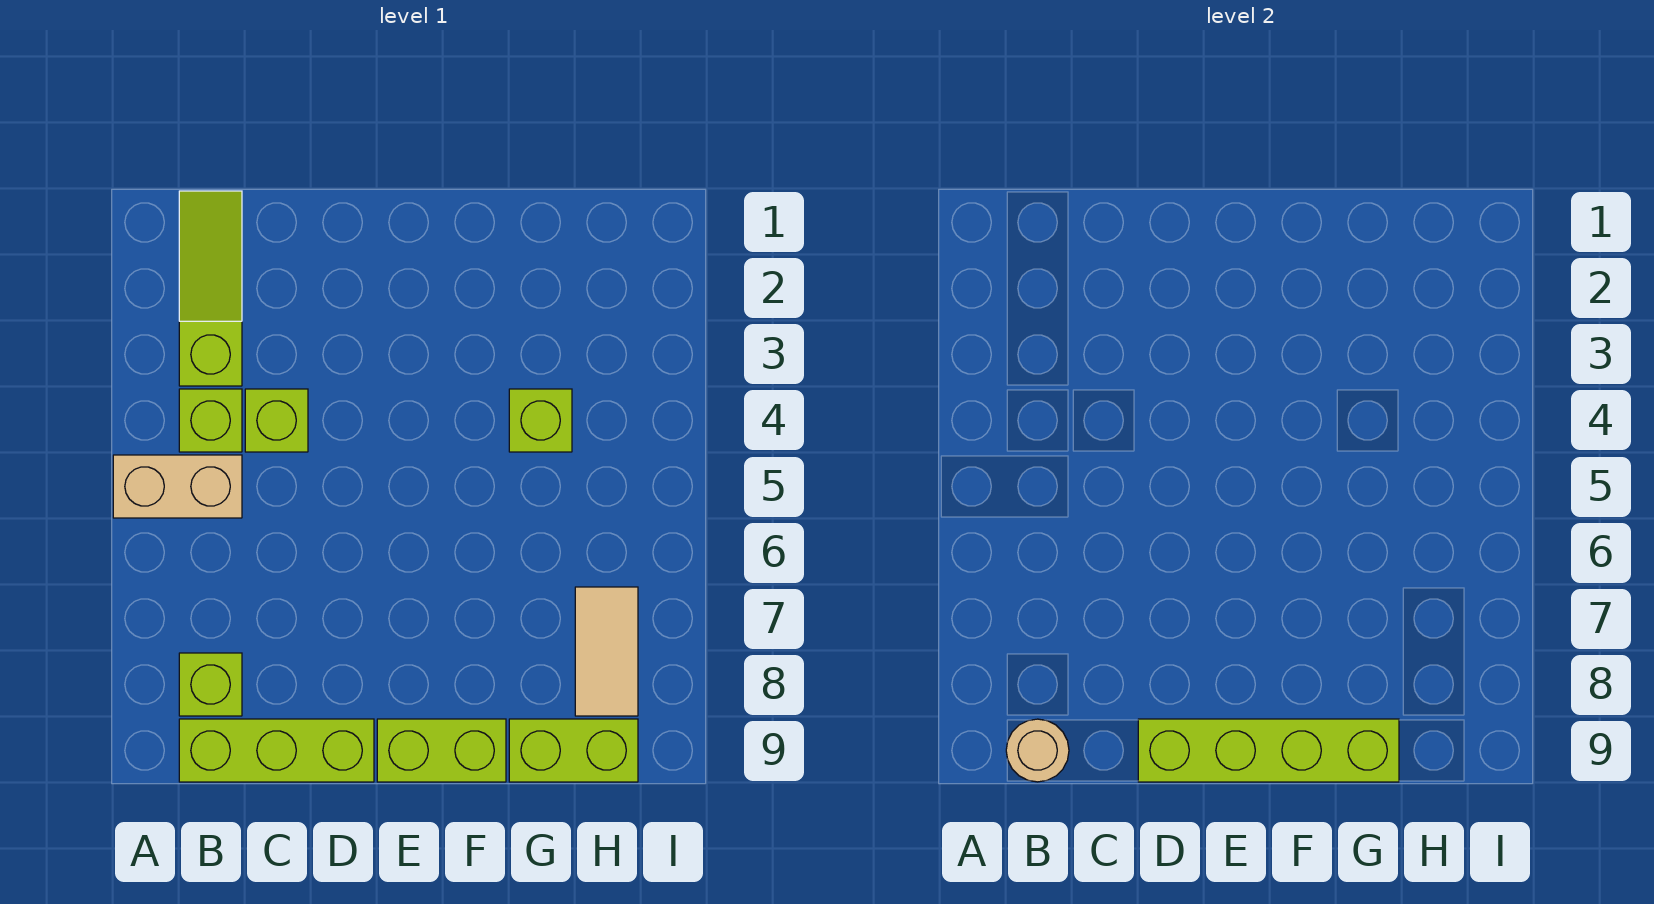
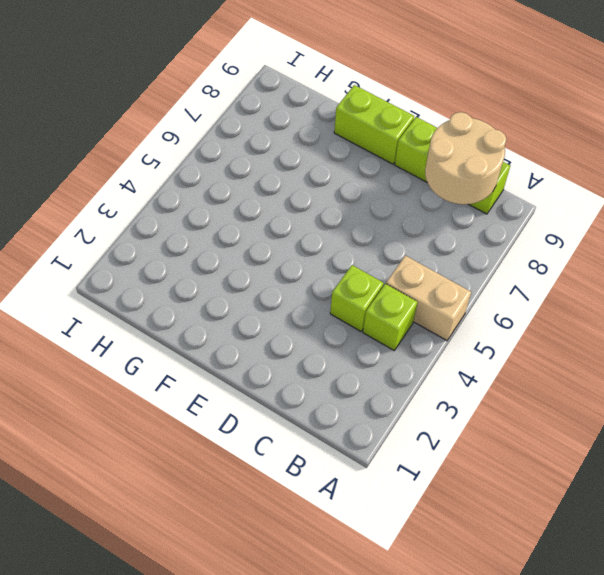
tan round brick B8:C9 level 2 -> tan round brick B9 level 2
none -> lime slope B1:B3 level 1 top 3
none -> lime brick B8 level 1
none -> lime brick G4 level 1

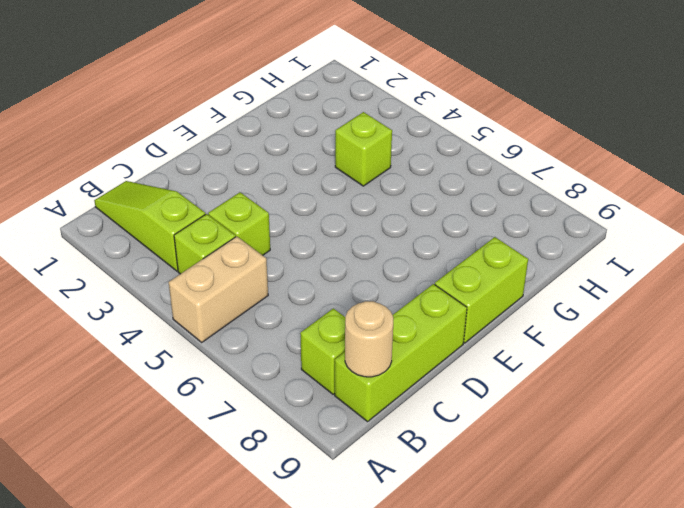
none -> lime brick G9:H9 level 1
none -> tan tile H7:H8 level 1
none -> lime brick D9:G9 level 2

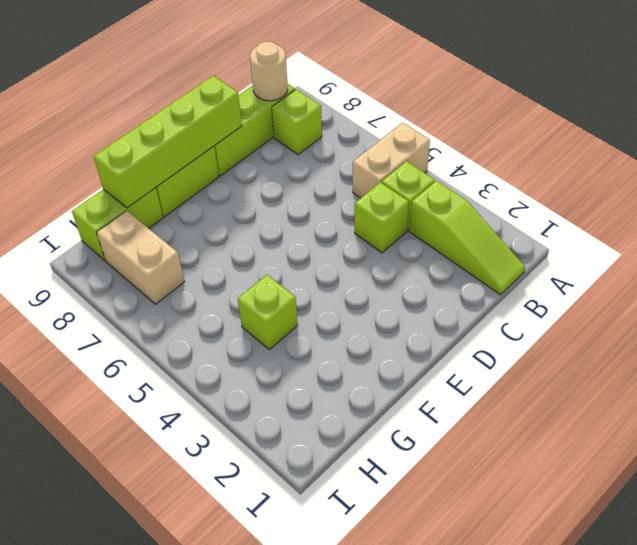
tan brick H7:H8 level 1 -> tan tile H7:H8 level 1

